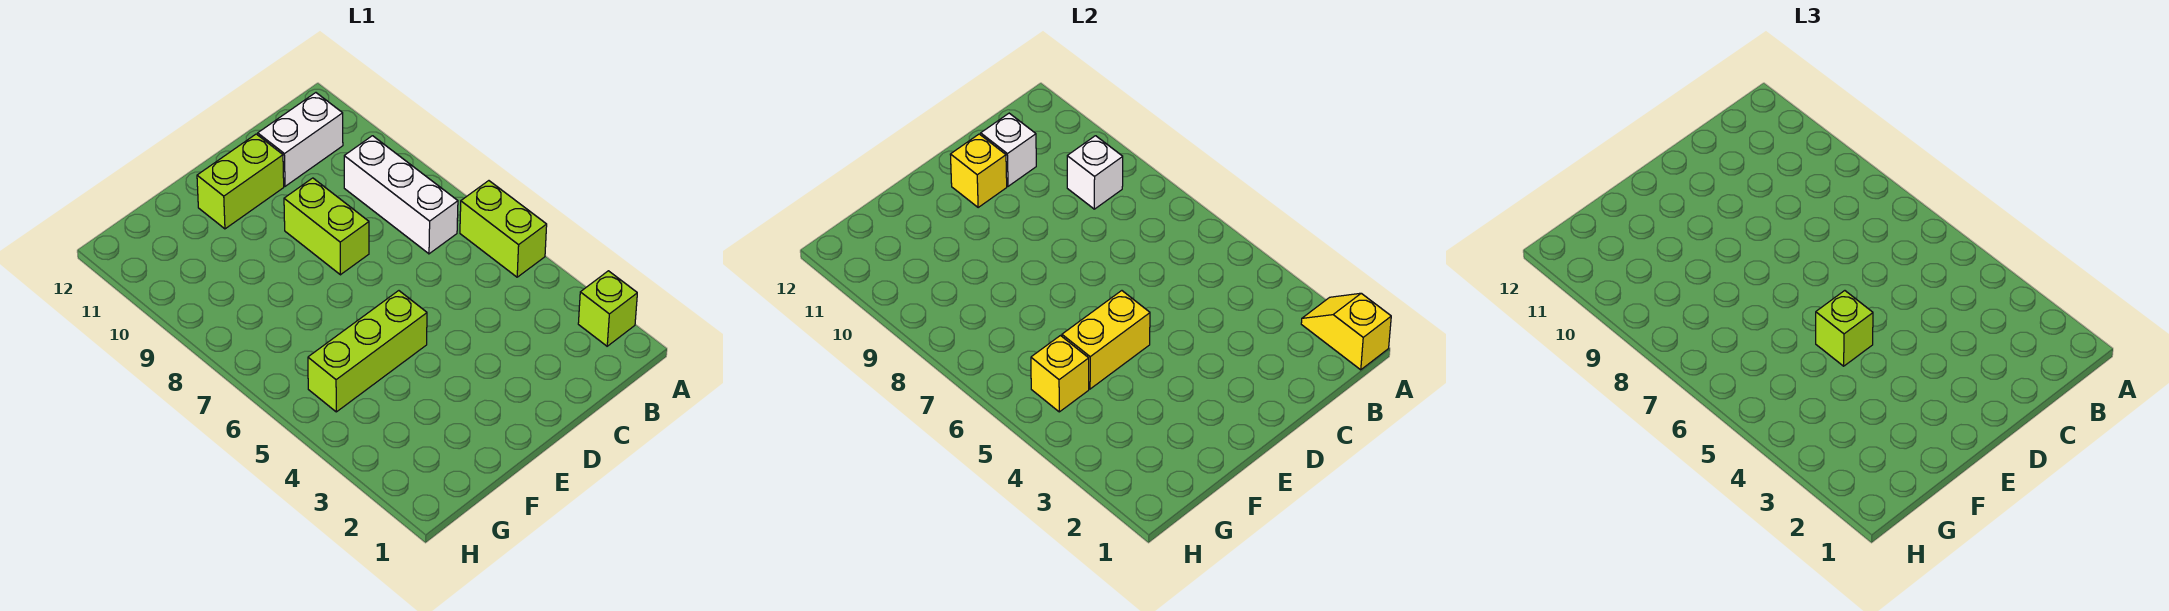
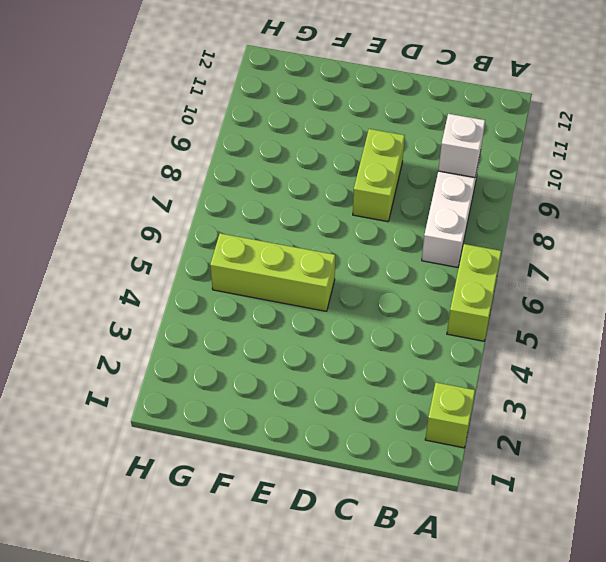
none -> white brick B11:C11 level 1
none -> lime brick D11:E11 level 1
none -> yellow slope A1:A2 level 2 top 1

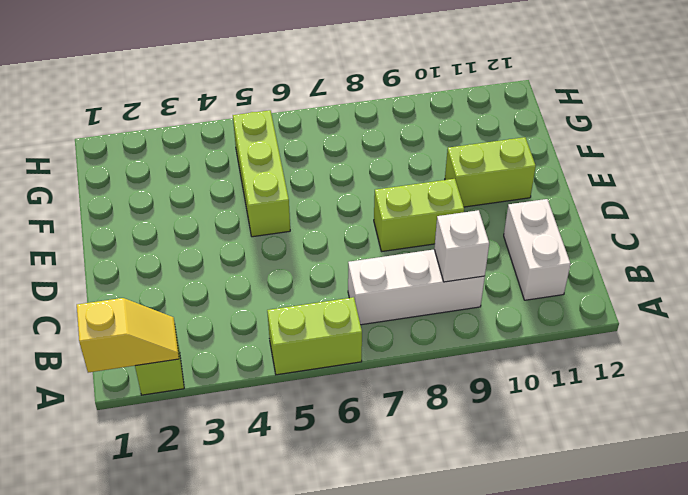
lime brick E10:E11 level 1 -> lime brick D11:E11 level 1
none -> white brick C11 level 2
none -> yellow brick D11 level 2
none -> yellow brick E5:F5 level 2

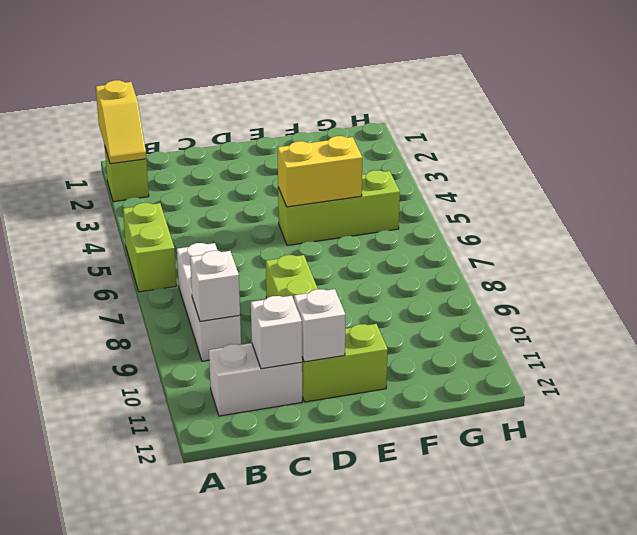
white brick D11 level 2 -> yellow brick D11 level 2
none -> yellow brick G5 level 2
none -> lime brick E5 level 3

